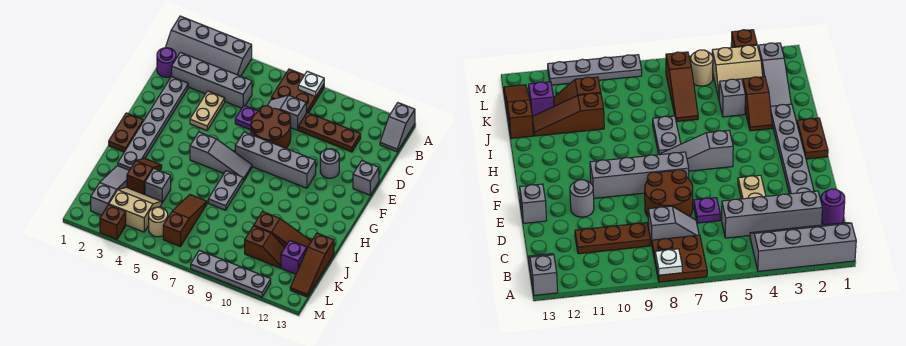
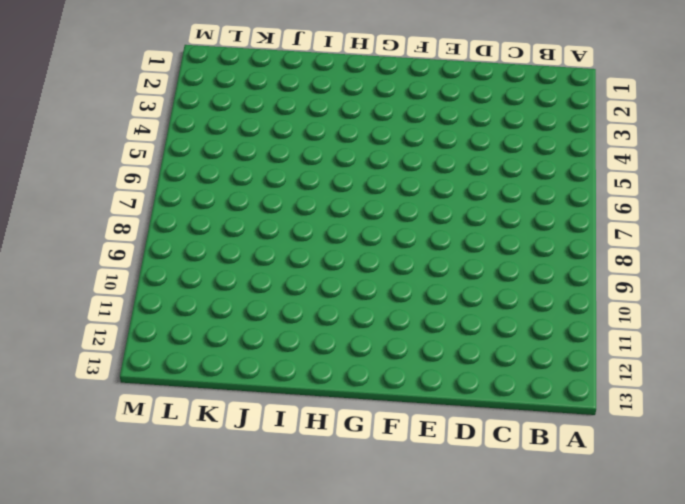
none -> grey slope A1:B4 level 1 top A
none -> brown plate A7:B8 level 1
none -> grey slope A13:B13 level 1 top A
none -> purple round brick C1 level 1

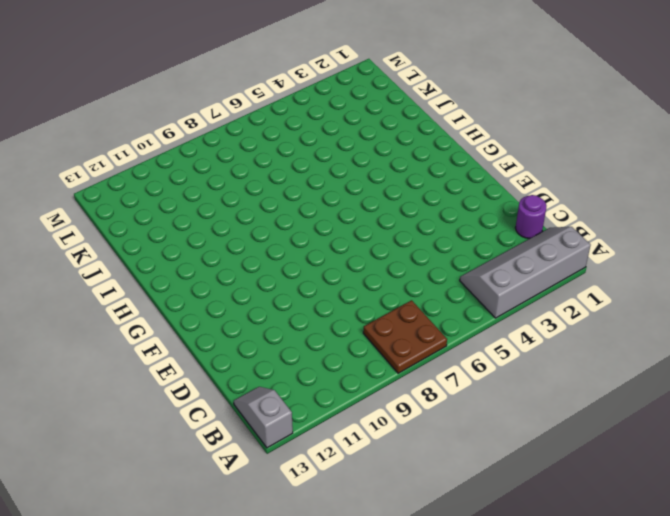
none -> grey brick C2:C5 level 1
none -> grey slope C7:C8 level 1 top 8
none -> brown plate C9:C11 level 1
none -> grey plate D2:I2 level 1

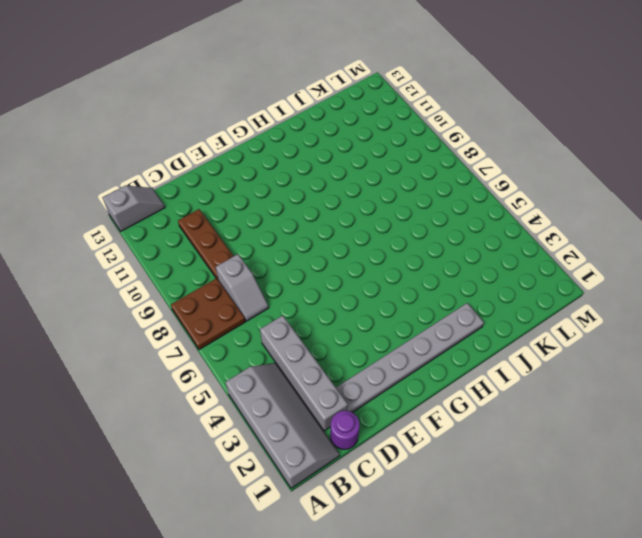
none -> tan plate D4:E4 level 1
none -> purple plate D6 level 1
none -> brown round brick D7:E8 level 1
none -> grey round brick E11 level 1

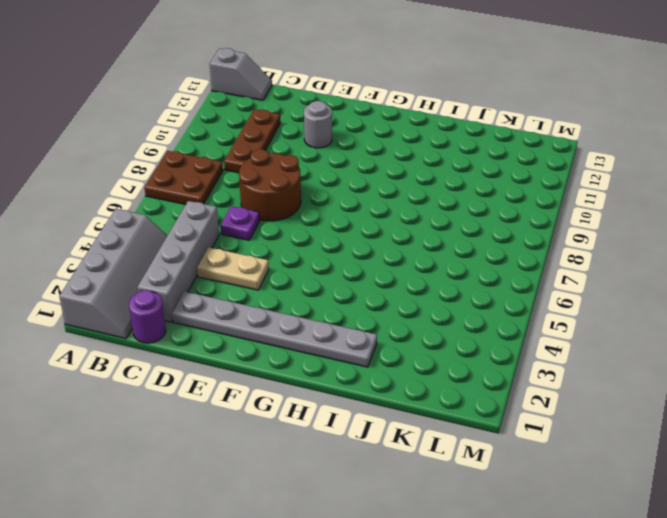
none -> grey slope C7:C8 level 1 top 8
none -> grey brick E13 level 1
none -> grey brick F7:F10 level 1
none -> brown plate G1:H1 level 1

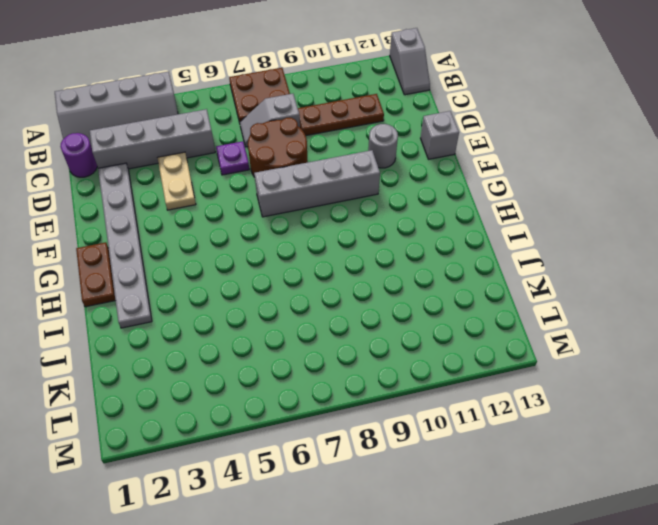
none -> grey slope G5:G7 level 1 top 5
none -> grey plate H7:I7 level 1
none -> brown slope I3:J3 level 1 top J
none -> grey slope J2:L2 level 1 top L

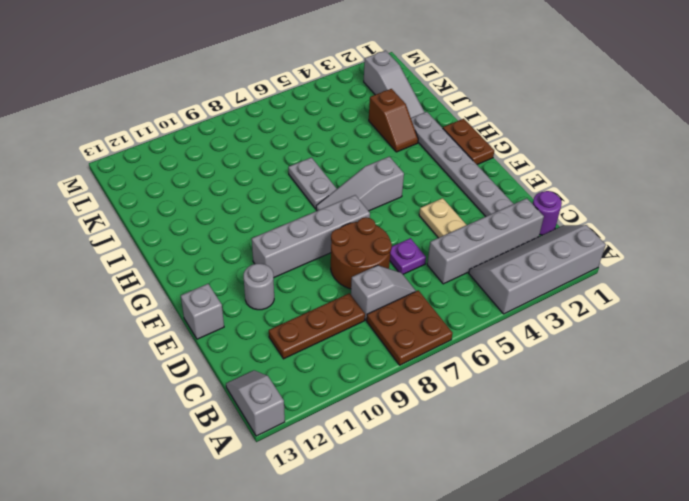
none -> grey brick J4 level 1
none -> brown slope J6:L6 level 1 top L
none -> brown slope J10:J12 level 1 top 10
none -> brown slope J13:L13 level 1 top J

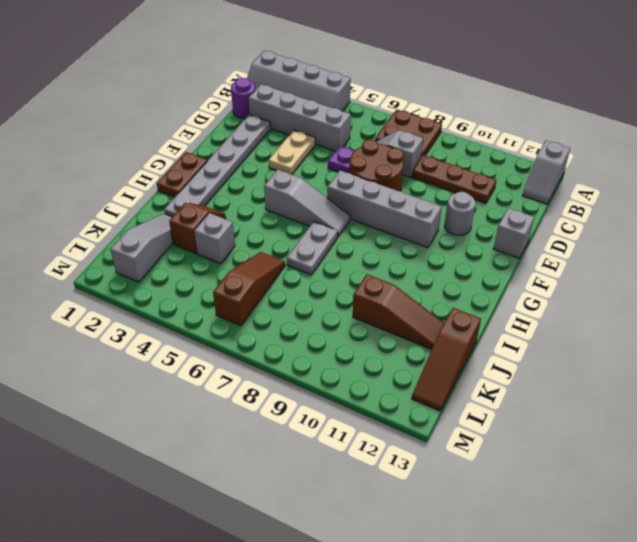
none -> tan slope K3:L4 level 1 top L
none -> brown slope K10:K11 level 1 top 10
none -> purple brick K12 level 1
none -> tan round brick L5 level 1

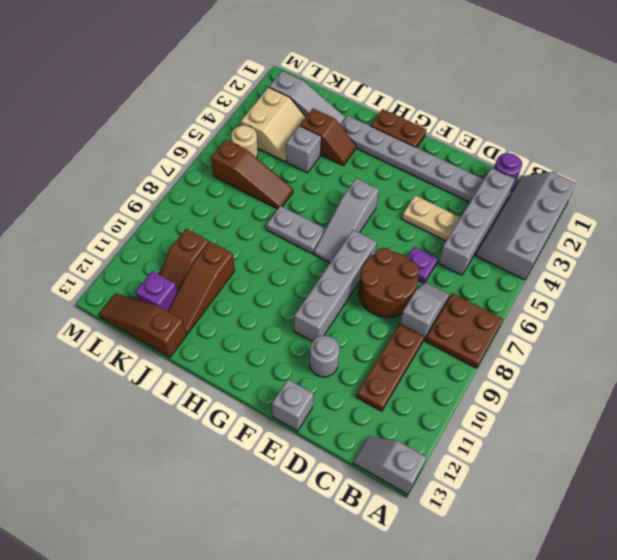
none -> brown brick M3 level 1
none -> grey plate M8:M11 level 1
none -> white plate A8 level 2

